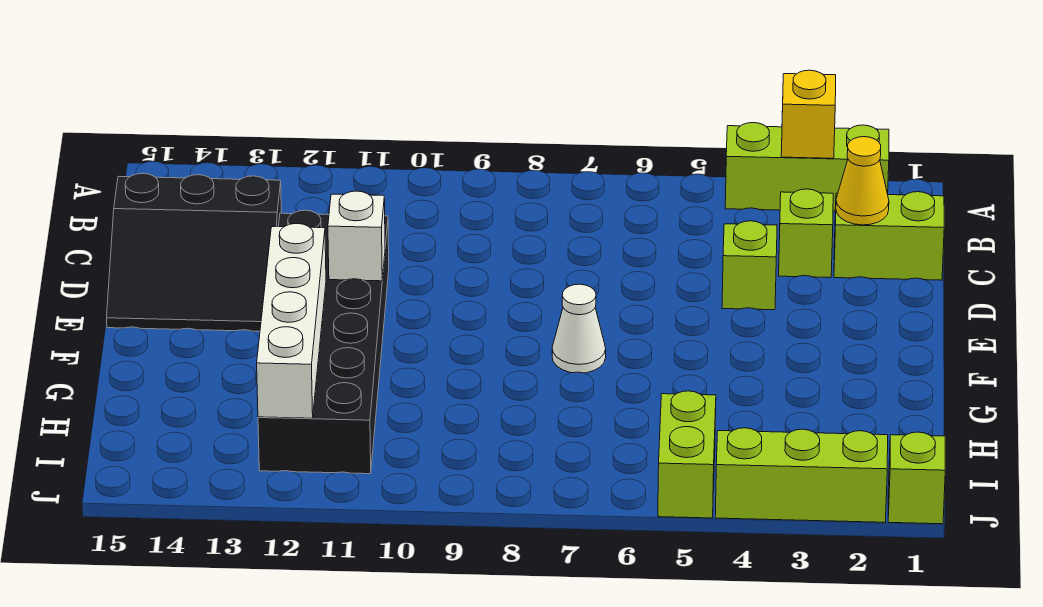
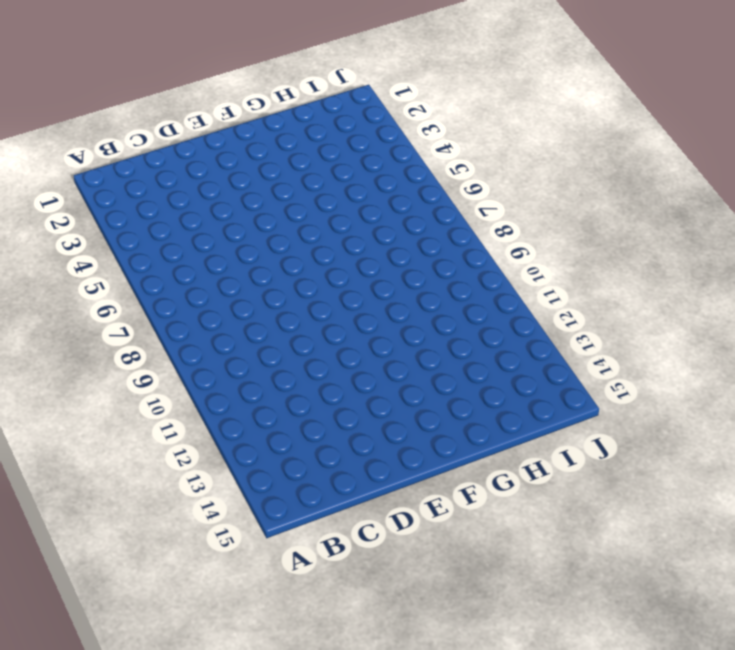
none -> lime brick A2:A4 level 1
none -> lime brick C1:C2 level 1
none -> lime brick C3 level 1

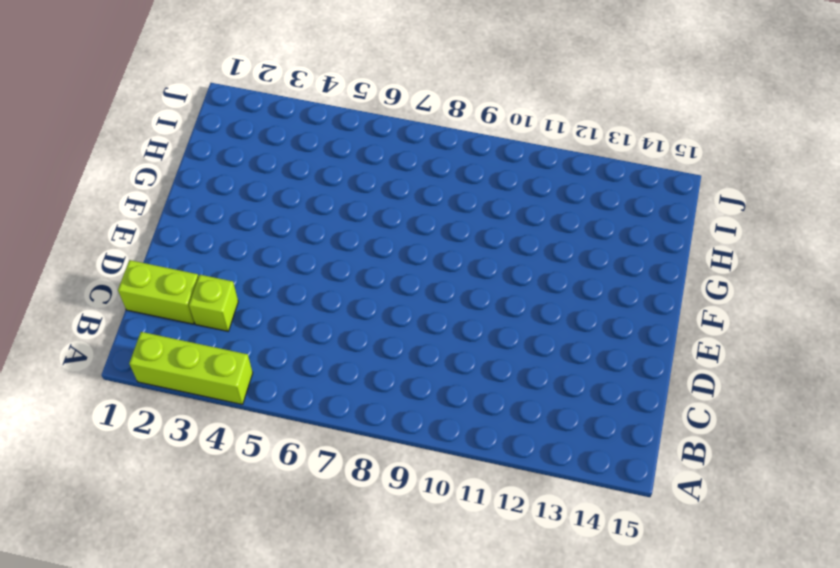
none -> black slope C13:E15 level 1 top C
none -> lime brick D4 level 1
none -> black brick D11:I12 level 1

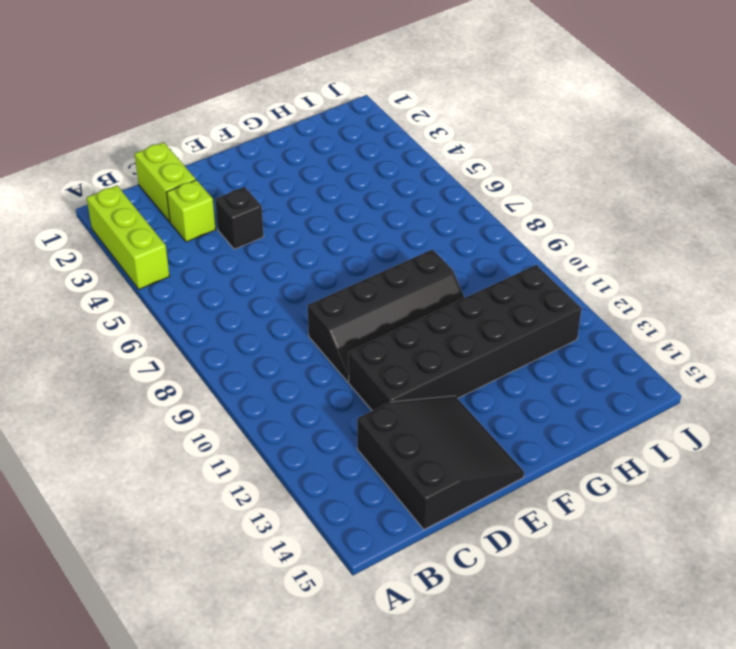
black brick D4 level 1 -> lime brick D4 level 1
black slope D9:G10 level 1 top 9 -> none
none -> white cone F7 level 1
none -> lime brick I5:J5 level 1
none -> lime brick J1 level 1

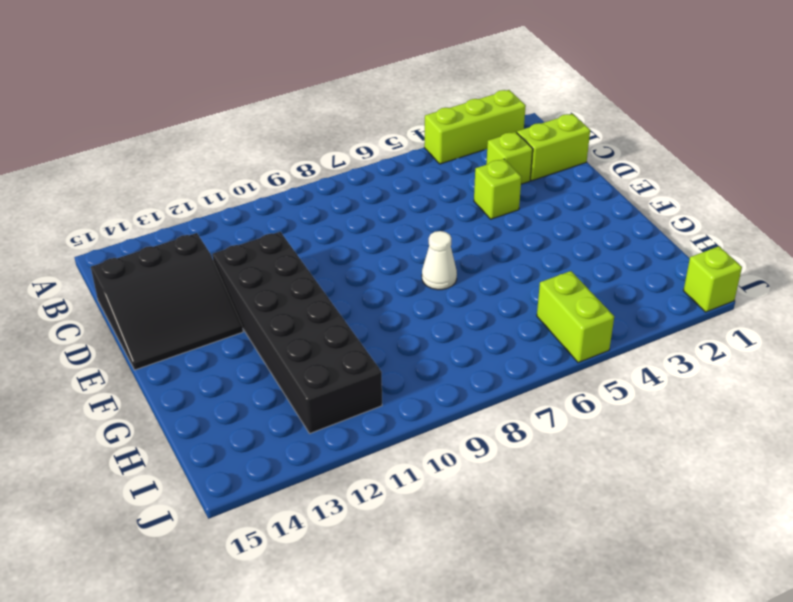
none -> lime brick J2:J4 level 1
none -> yellow brick A3 level 2
none -> yellow cone C2 level 2

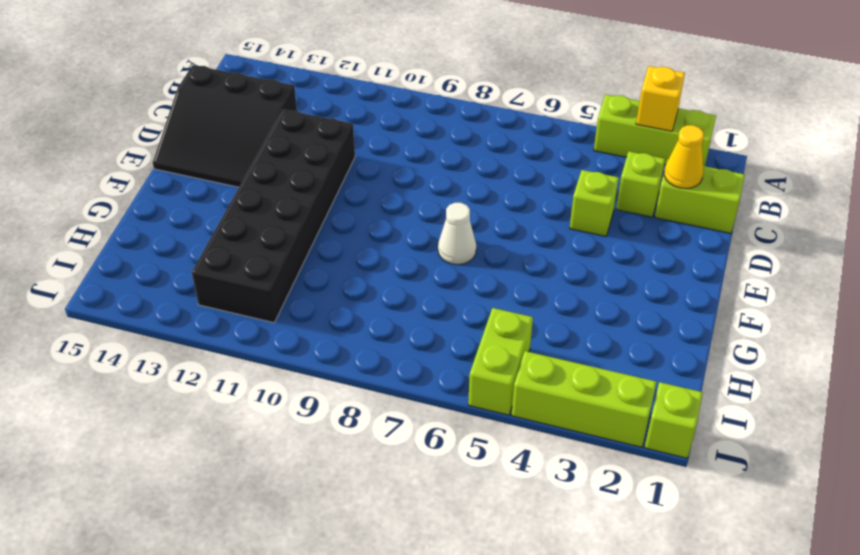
none -> white brick E11 level 2
none -> white brick F12:I12 level 2

